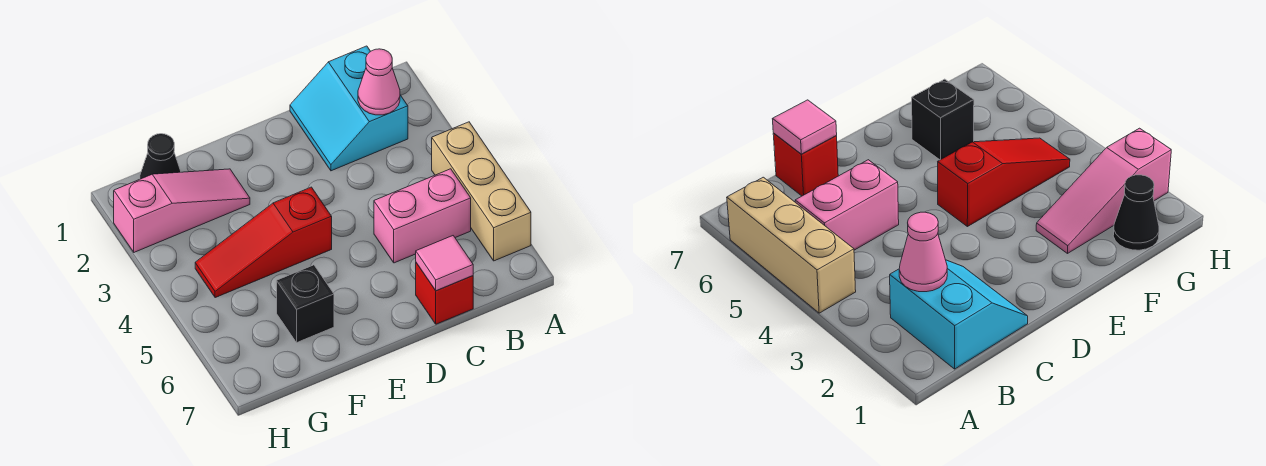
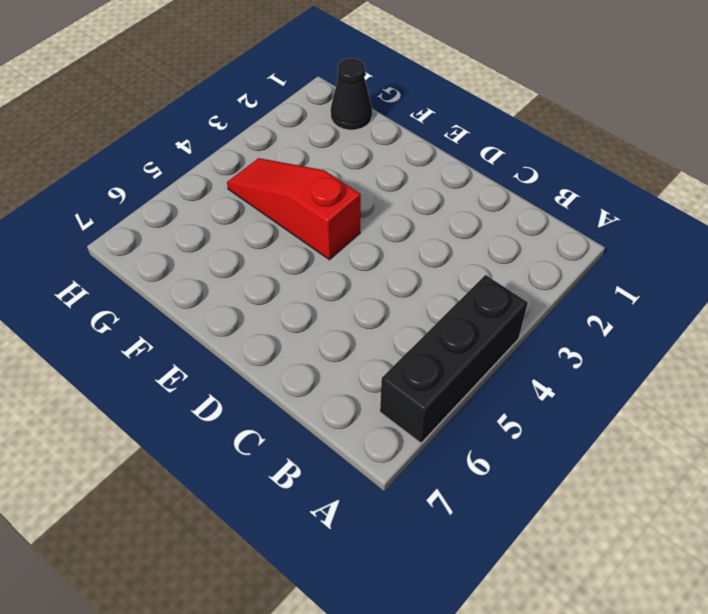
black brick A4:A6 level 1 -> tan brick A4:A6 level 1
none -> cyan slope B1:C2 level 1 top B
none -> pink brick B5:C5 level 1

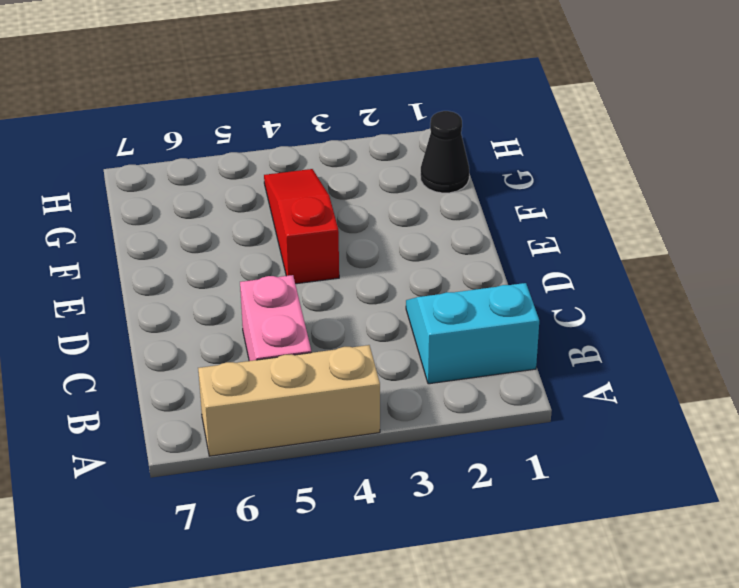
none -> red brick C7 level 1
none -> pink slope F2:H2 level 1 top H

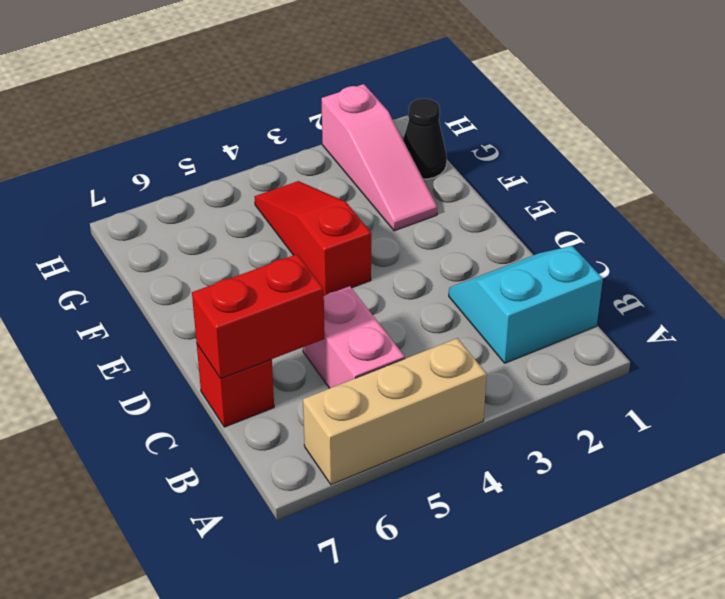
red brick C6:C7 level 2 -> pink tile C7 level 2
none -> black brick F6 level 1
none -> pink cone B2 level 2

